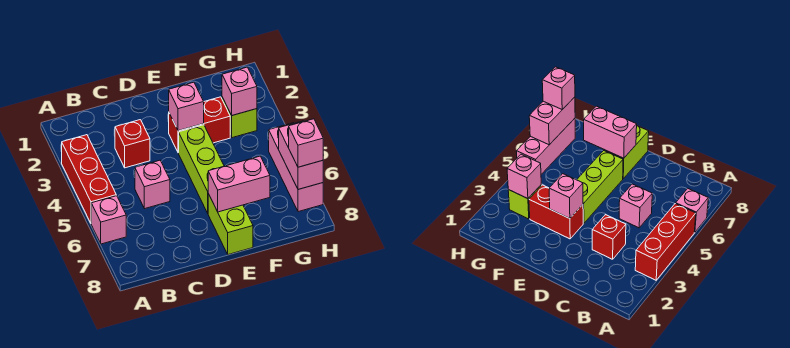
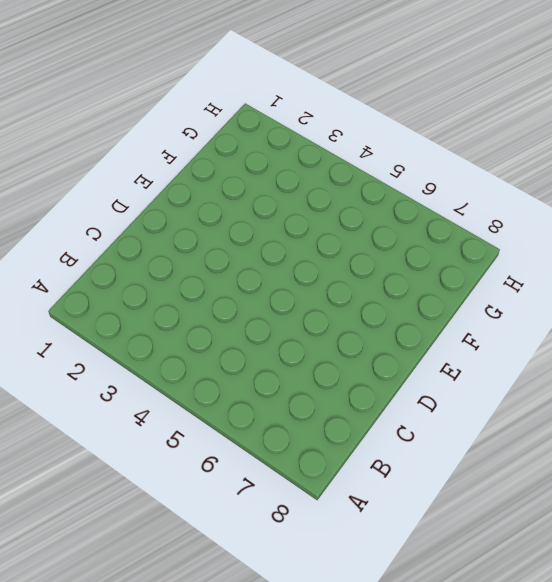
none -> red brick A3:A5 level 1
none -> pink brick A6 level 1
none -> red brick C3 level 1

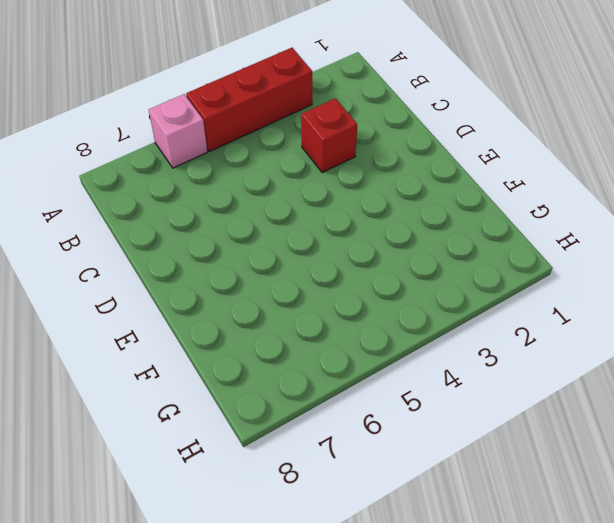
none -> pink brick C5 level 1
none -> red brick E3:F3 level 1
none -> lime brick E4:E6 level 1

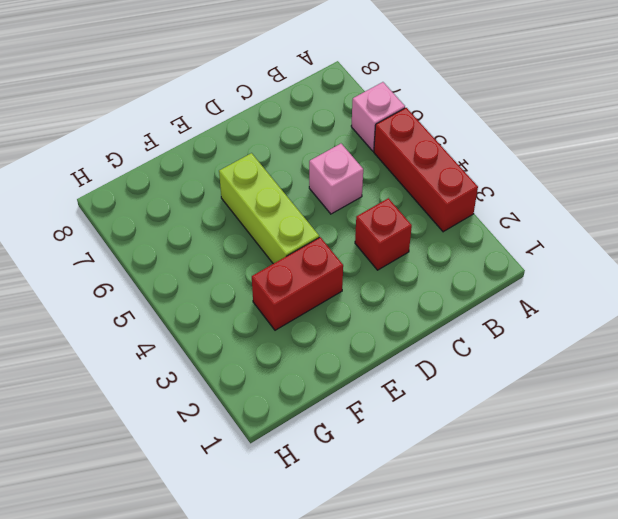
none -> lime brick E7:E8 level 1
none -> lime brick G3 level 1
none -> pink brick H5:H7 level 1

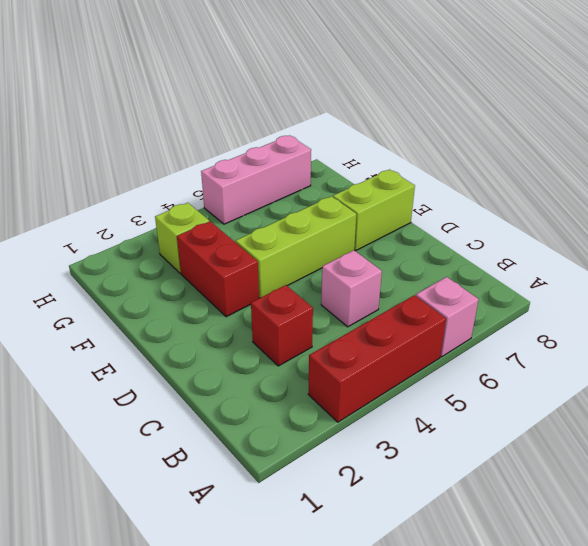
none -> pink brick E3 level 2
none -> pink brick E7:F7 level 2
none -> pink brick G3 level 2

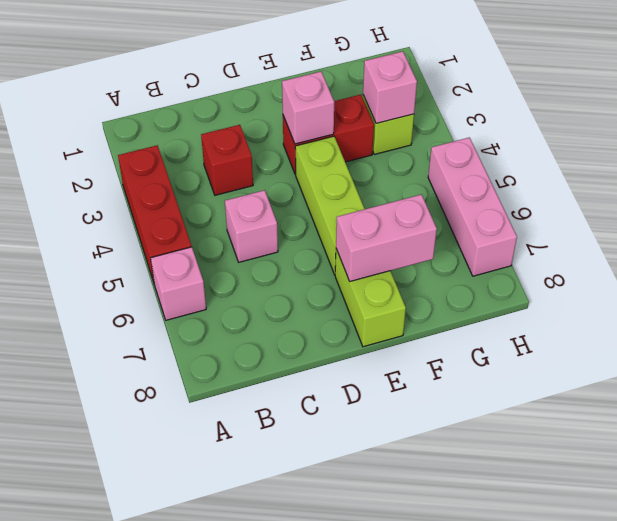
none -> pink brick H6:H7 level 2
none -> pink brick H7 level 3

